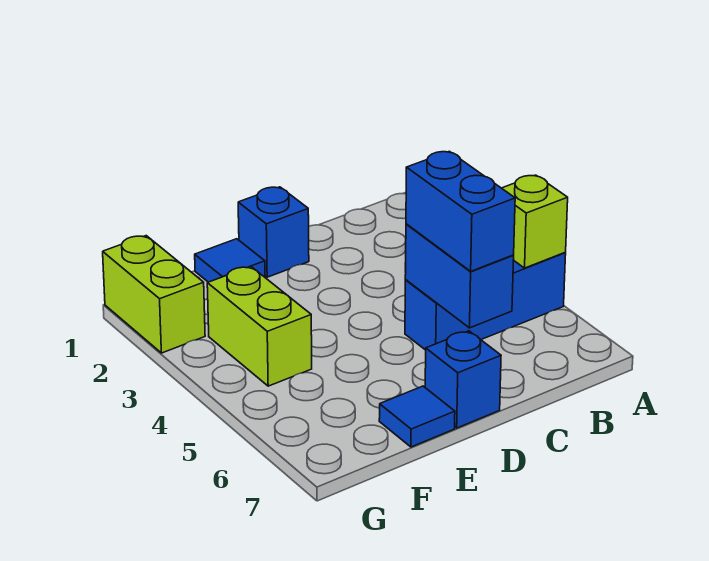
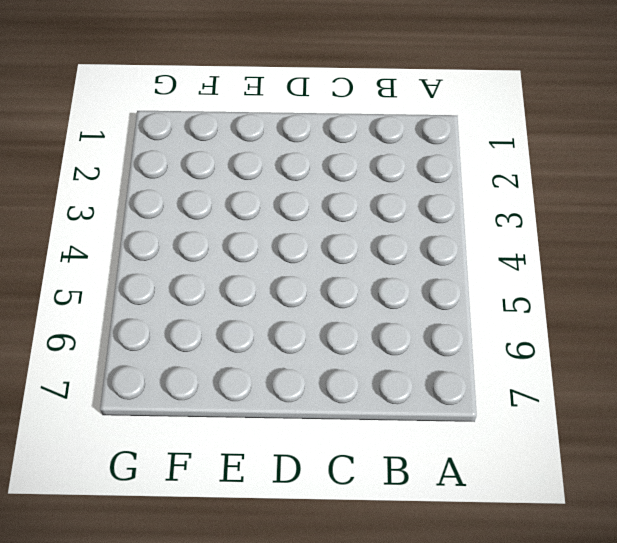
none -> blue brick A5:C5 level 1
none -> blue brick D1 level 1

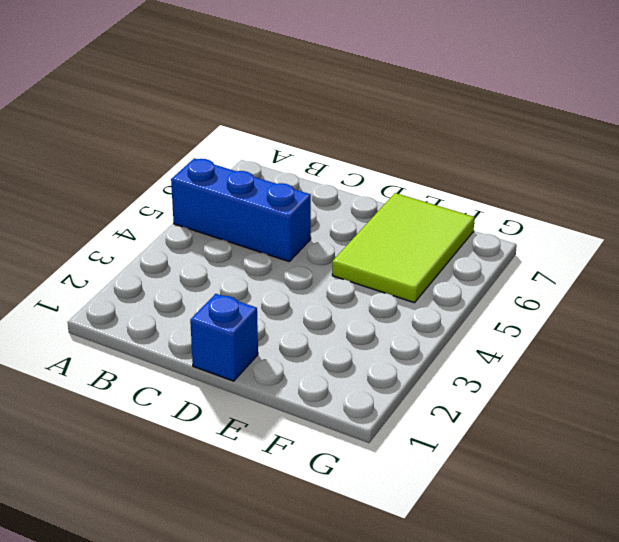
lime tile E5:F7 level 1 -> blue tile E7 level 1
none -> blue brick D7 level 1
none -> blue tile E1 level 1

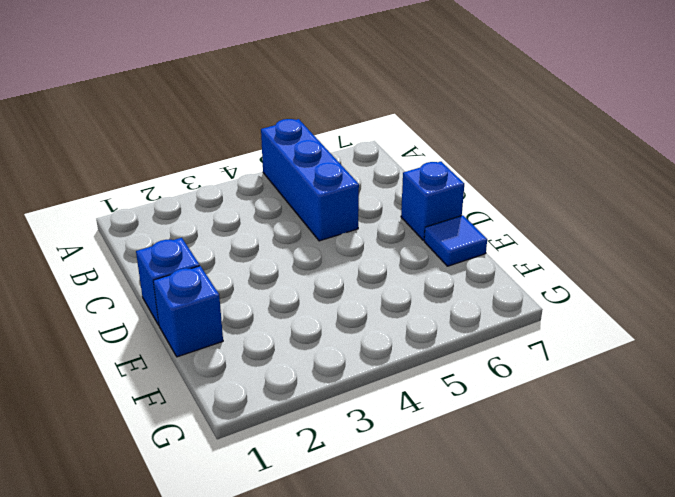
blue brick E1 level 1 -> blue tile E1 level 1
none -> lime brick F3:F4 level 1
none -> lime brick G1:G2 level 1

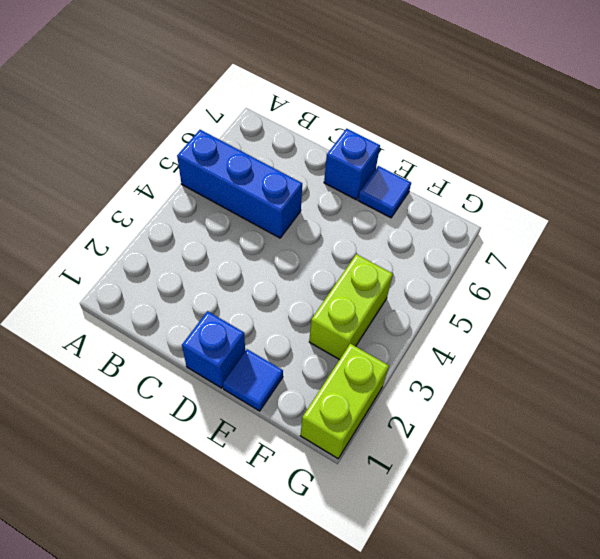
none -> lime brick A5 level 2
none -> blue brick C5:C6 level 2

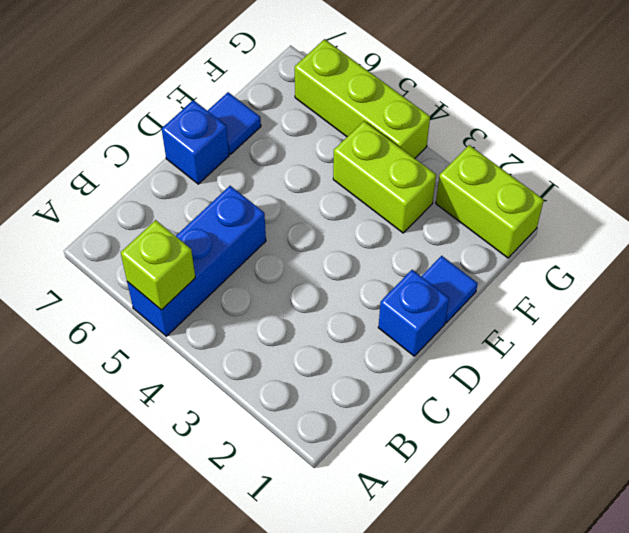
lime brick G4:G6 level 1 -> none
none -> blue brick C5:C6 level 2
none -> blue brick C5:C6 level 3

